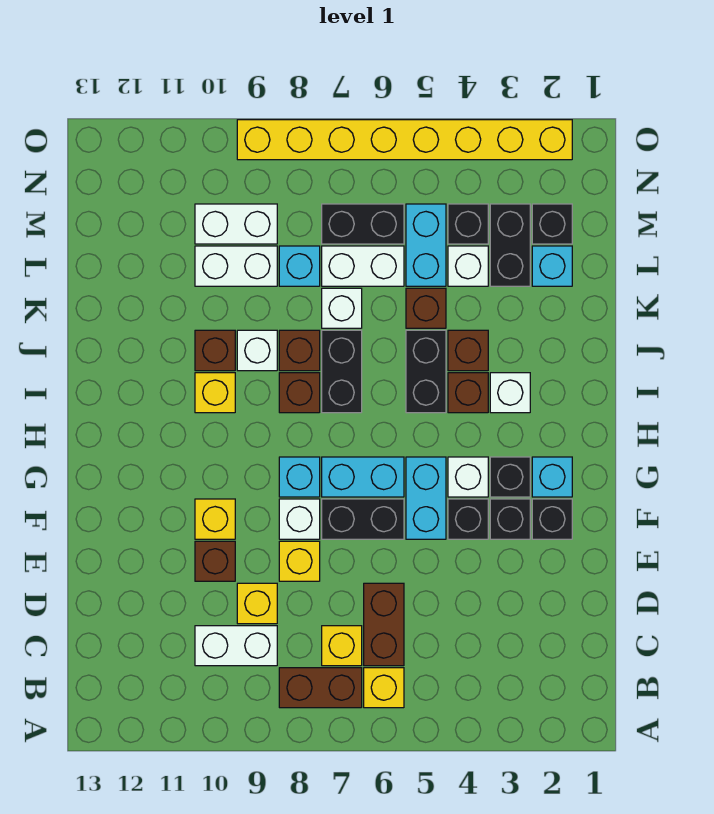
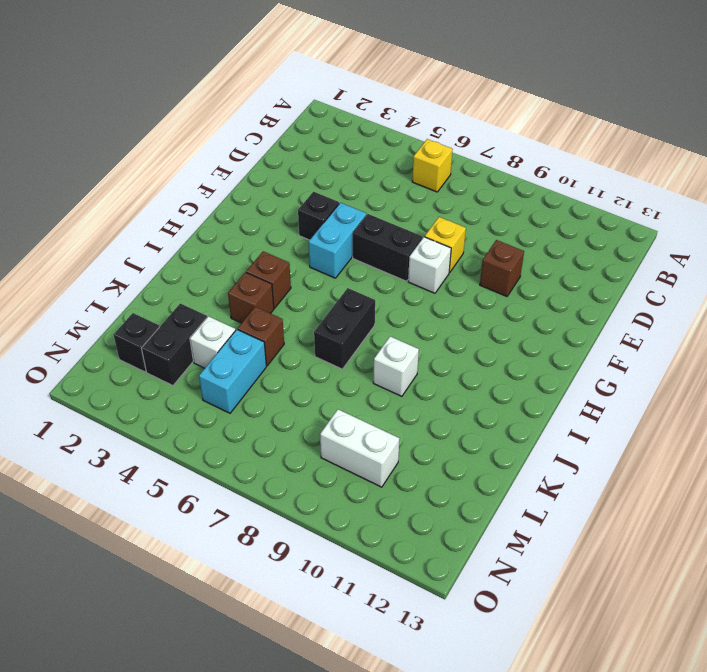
none -> brown brick B7:B8 level 1
none -> brown brick C6:D6 level 1
none -> yellow brick C7 level 1
none -> white brick C9:C10 level 1

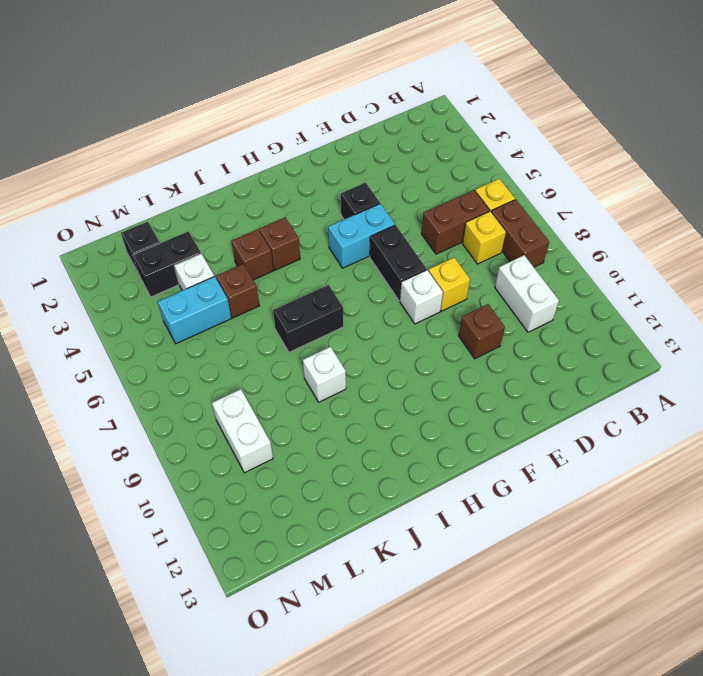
none -> yellow brick D9 level 1
none -> black brick F2 level 1
none -> black brick F3 level 1
none -> yellow brick F10 level 1

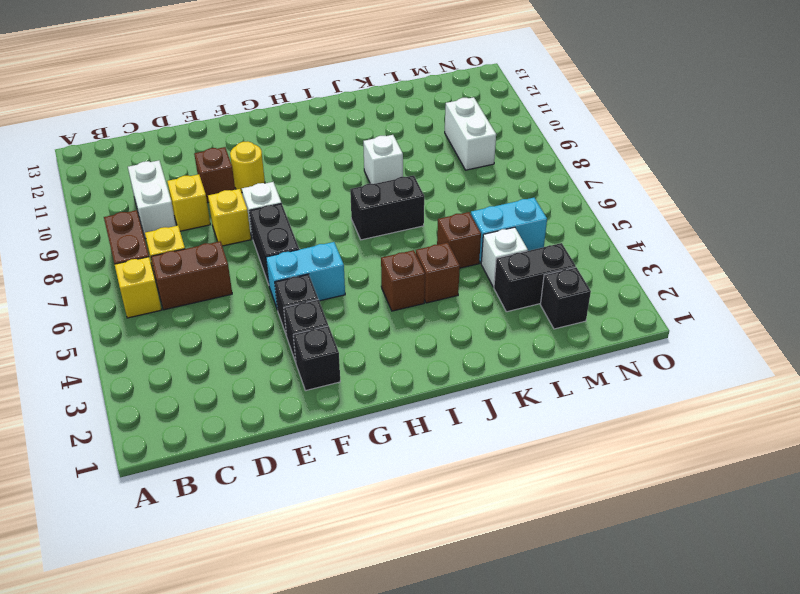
yellow round brick F10 level 1 -> yellow brick F10 level 1
none -> cyan brick G2 level 1
none -> black brick G3 level 1
none -> white brick G4 level 1
none -> cyan brick G6:G7 level 1

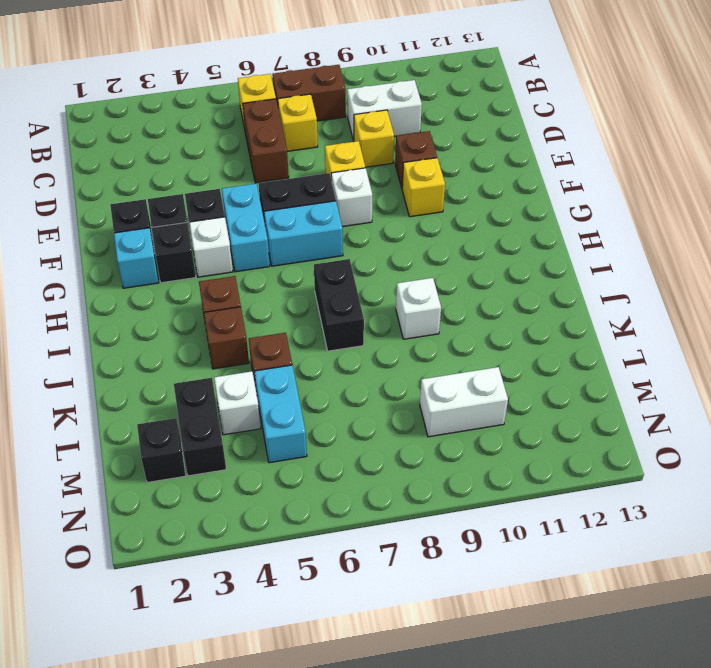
none -> cyan brick G8 level 1
none -> white brick I3 level 1
none -> black brick I5:J5 level 1
none -> brown brick I8 level 1

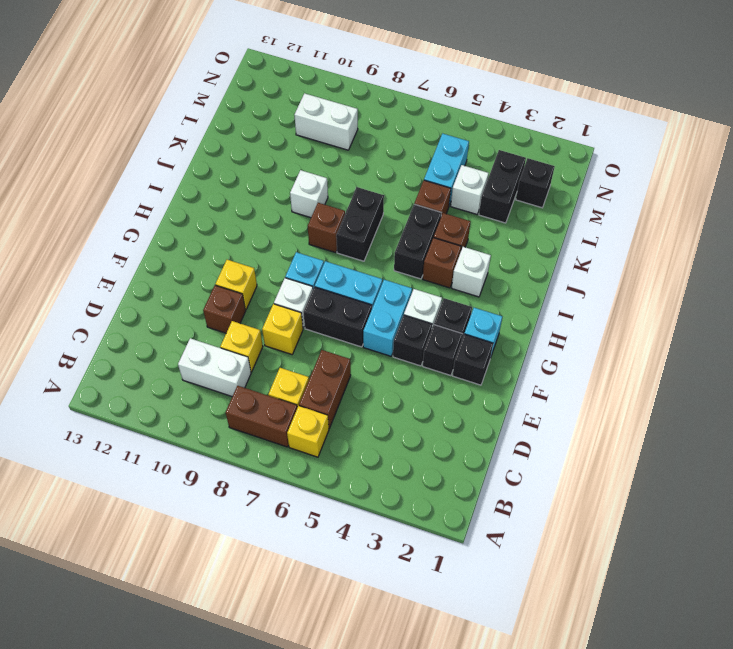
none -> yellow brick I10 level 1
none -> brown brick J8 level 1
none -> brown brick J10 level 1
none -> white brick K7 level 1

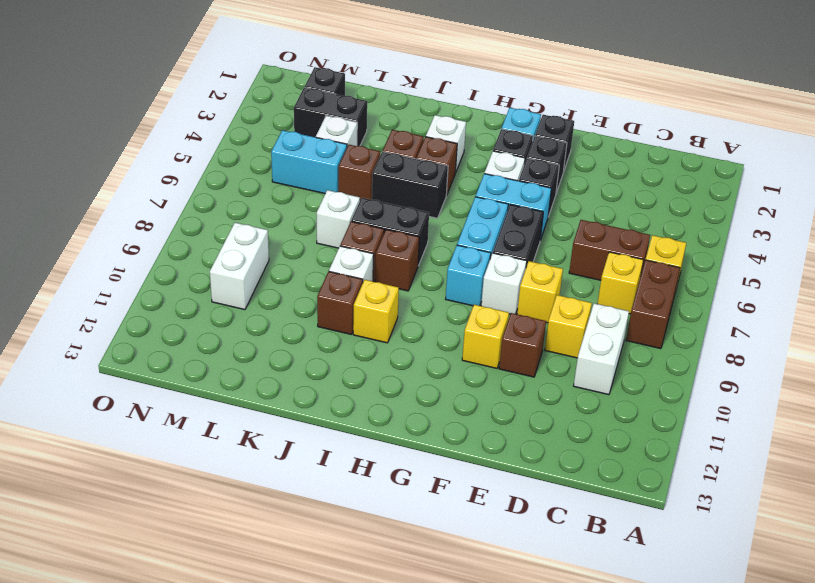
none -> cyan brick L2 level 1
none -> white brick L6:L7 level 1
none -> cyan brick L8 level 1
none -> white brick L9:L10 level 1

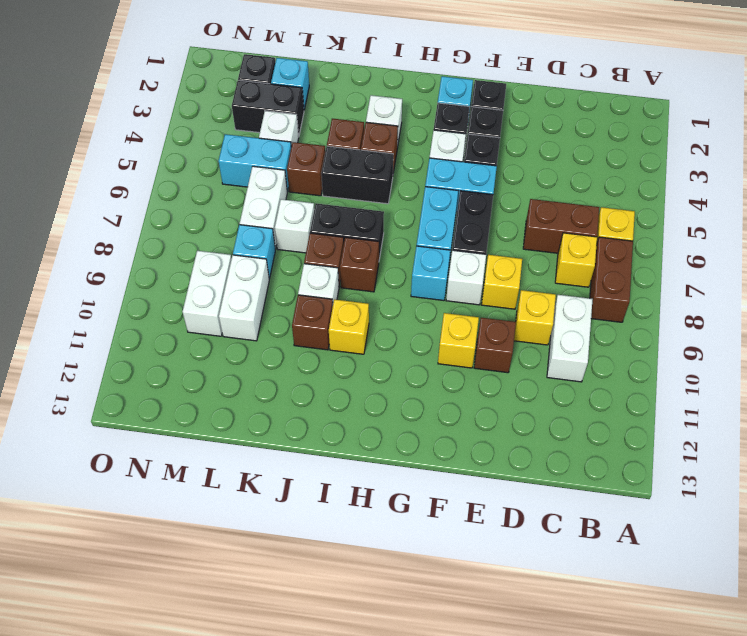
none -> black brick M4 level 1
none -> black brick M6:M7 level 1
none -> yellow brick O2:O9 level 1

